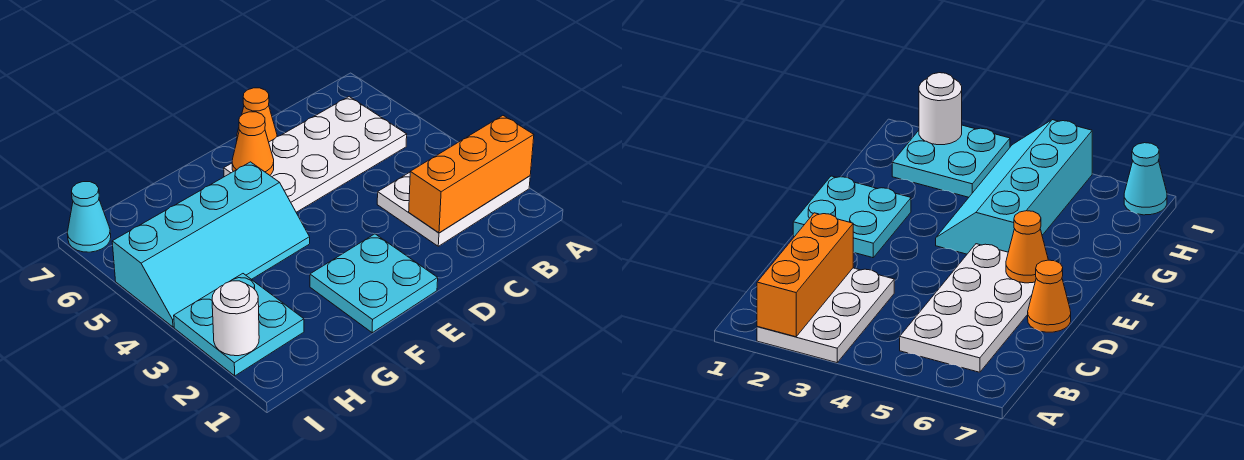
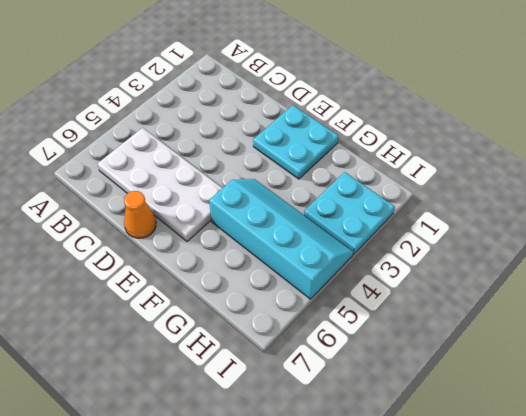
none -> white plate A2:C3 level 1
none -> cyan cone I7 level 1

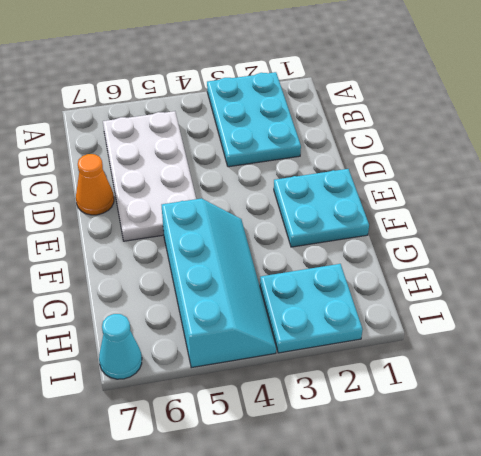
cyan plate A2:C3 level 1 -> white plate A2:C3 level 1
none -> orange brick A2:C2 level 2
none -> orange cone E6 level 2

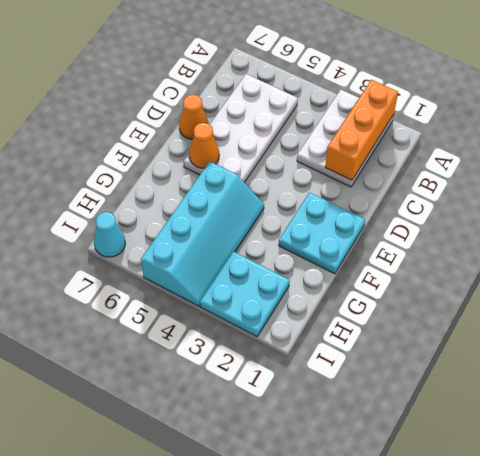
none -> white round brick I2 level 2

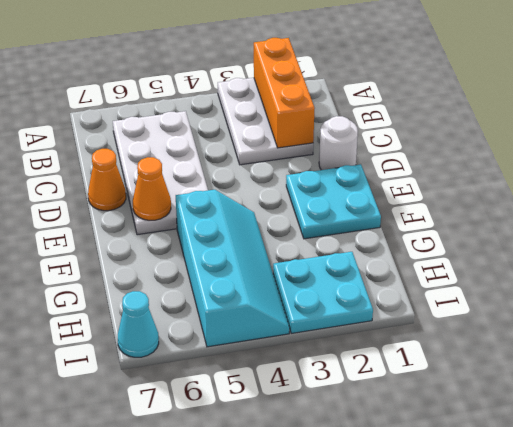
white round brick D1 level 1 -> white round brick I2 level 2

